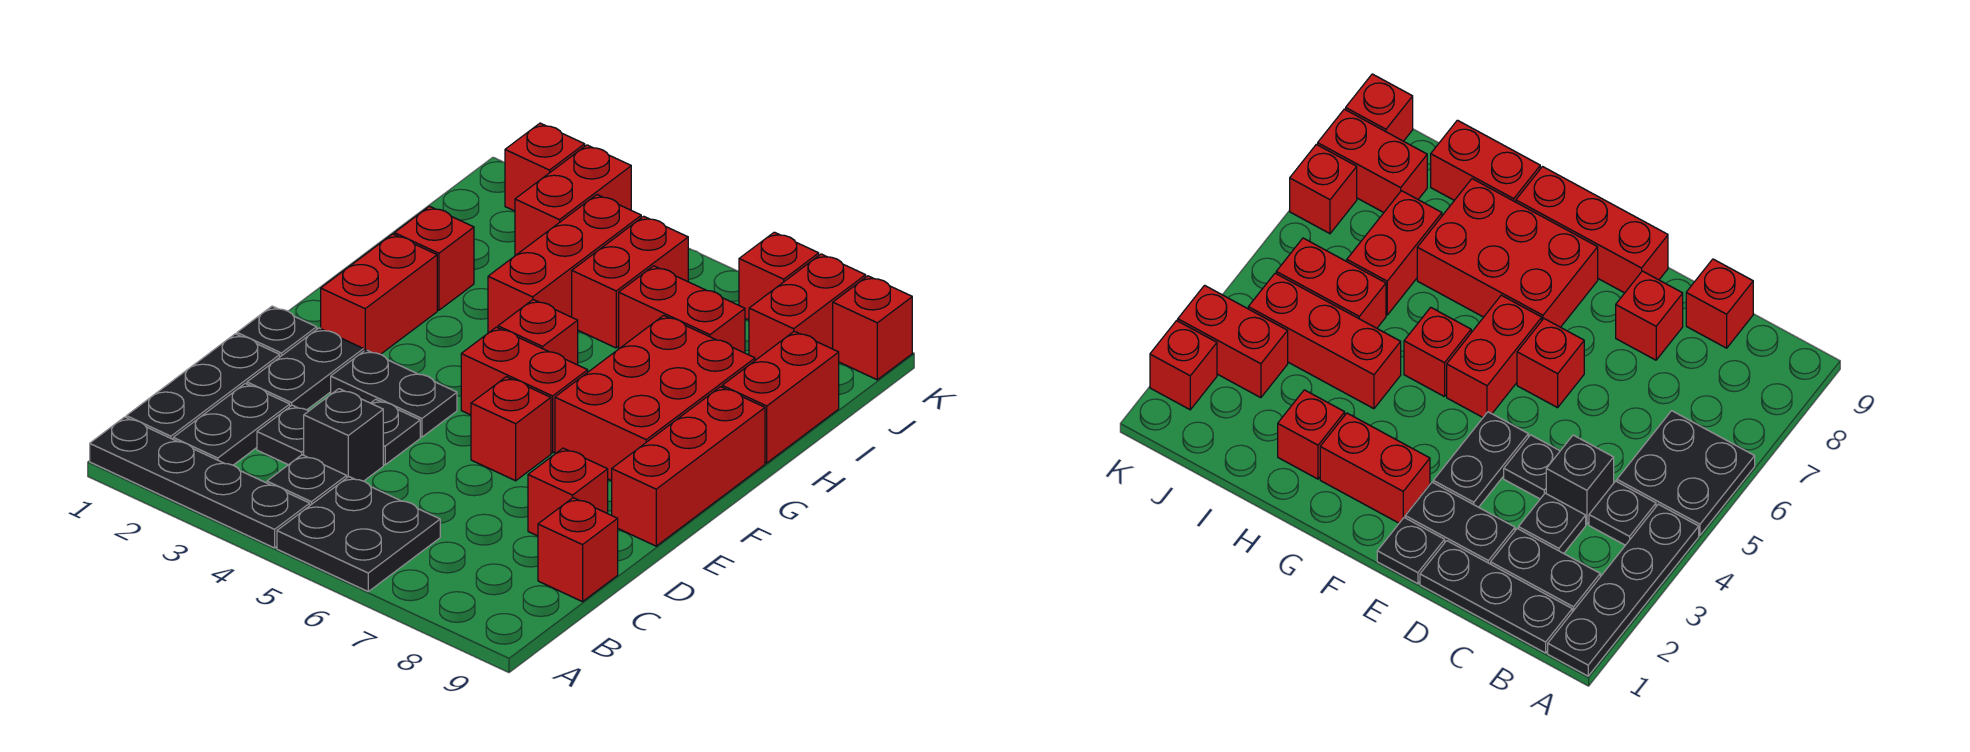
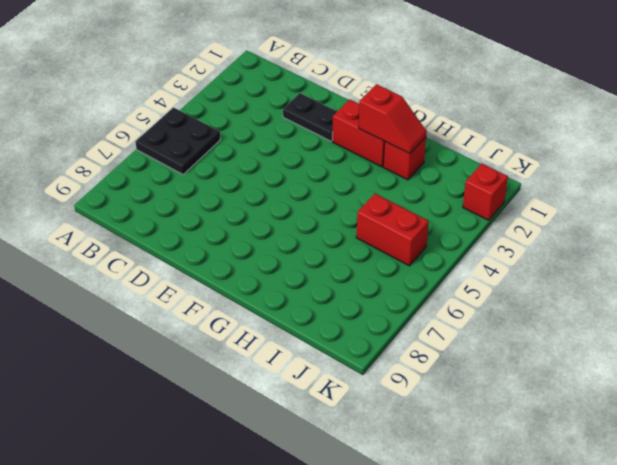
red slope G2:H2 level 2 top G -> none
none -> black plate A1:A4 level 1
none -> black plate B1:D1 level 1
none -> black plate B2:C2 level 1

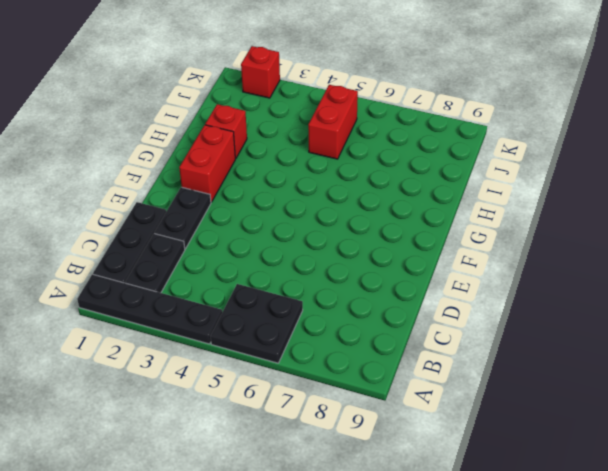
none -> black plate B4 level 1
none -> black plate C3 level 1
none -> black brick C4 level 1

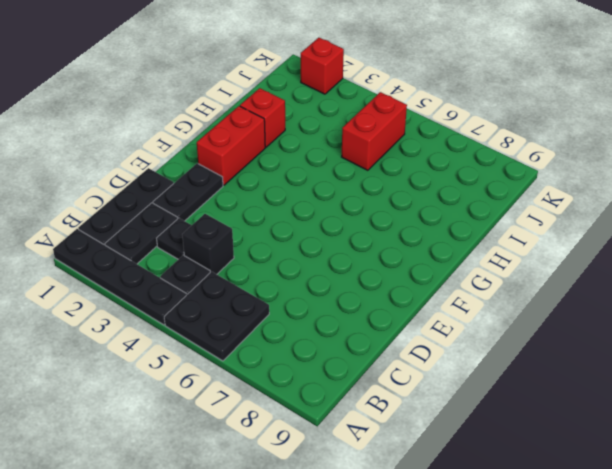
none -> red brick C9 level 1
none -> black plate D4 level 1
none -> red brick D8 level 1

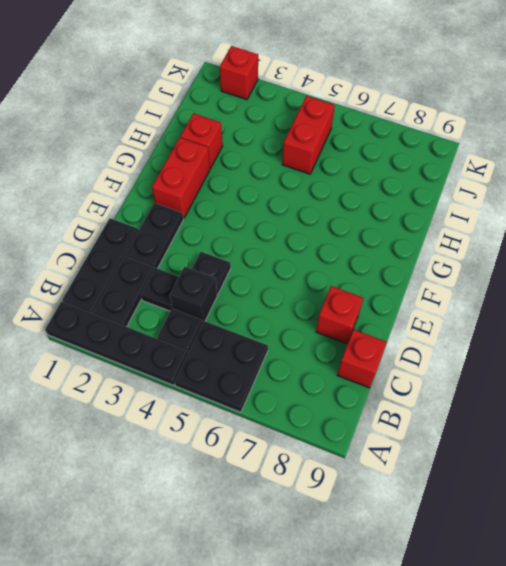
none -> black plate E1 level 1
none -> black plate E3:E4 level 1
none -> red brick E6 level 1

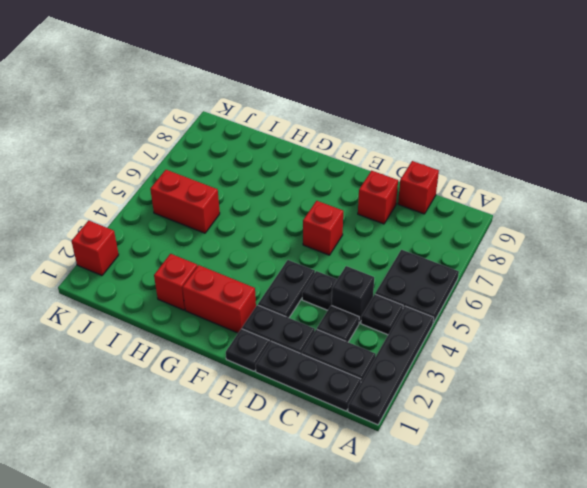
none -> red brick E9:G9 level 1
none -> red brick F5:F6 level 1
none -> red brick F7:H8 level 1

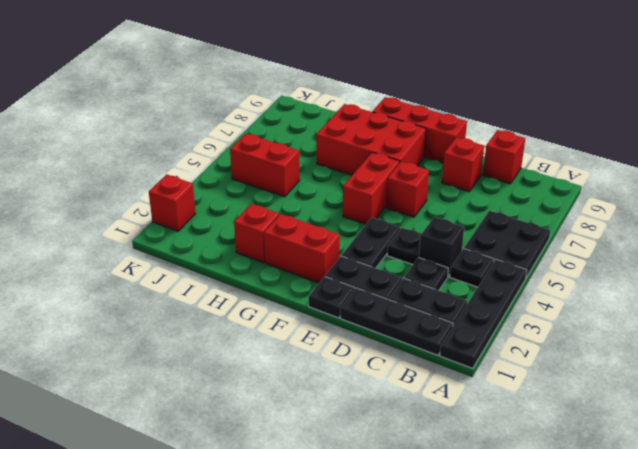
none -> red brick G5 level 1
none -> red brick H4:J4 level 1
none -> red brick H9:I9 level 1

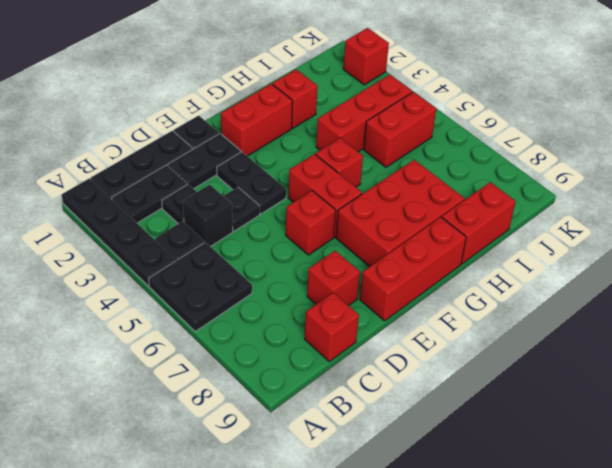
none -> red brick I6:I7 level 1
none -> red brick J3:K3 level 1
none -> red brick J8:K8 level 1

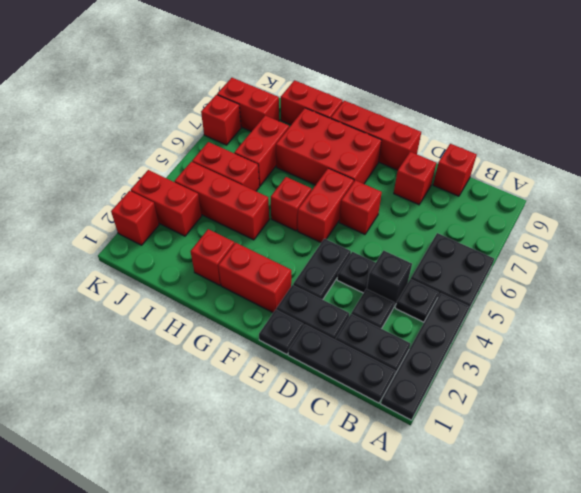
none -> red brick K9 level 1

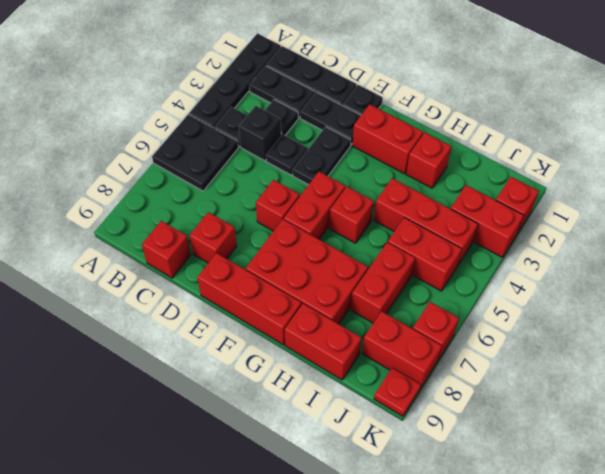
red plate K9 level 1 -> red brick K9 level 1

